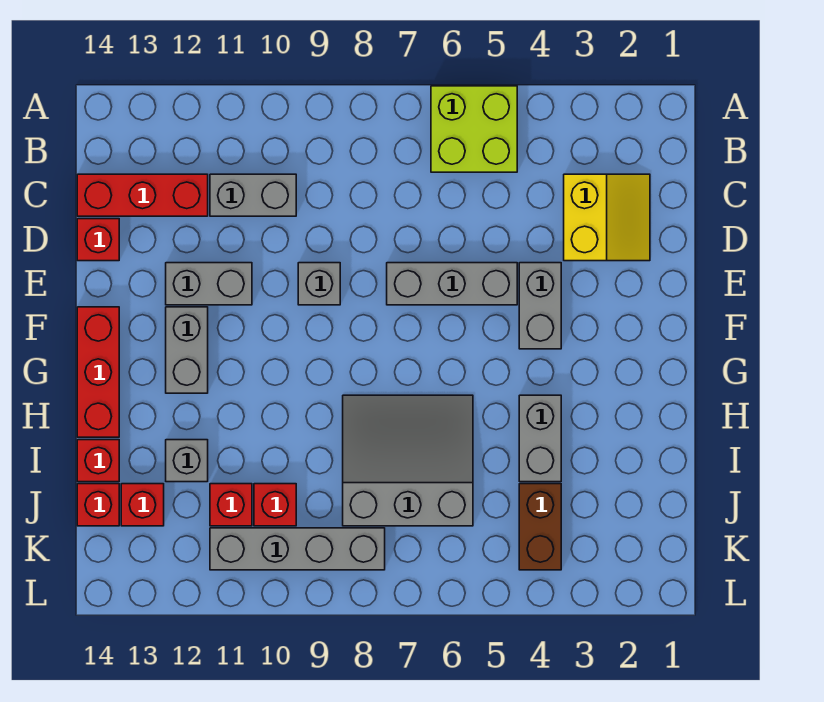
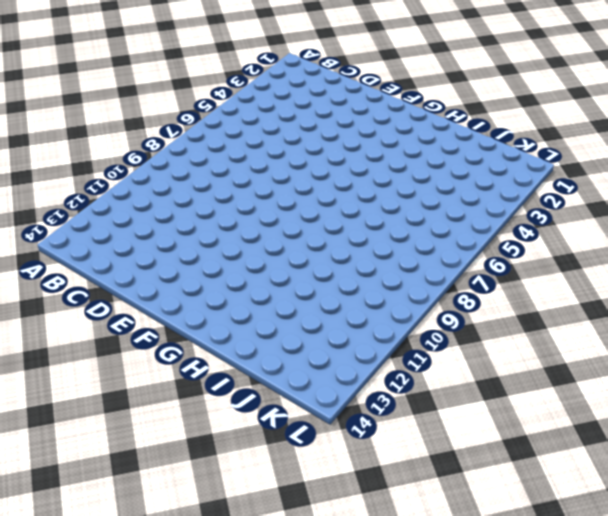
none -> lime brick A5:B6 level 1
none -> yellow slope C2:D3 level 1 top 3
none -> grey brick C10:C11 level 1

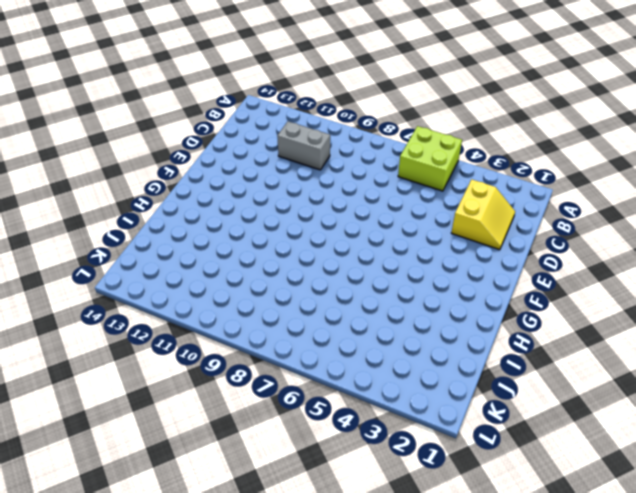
none -> red brick C12:C14 level 1
none -> red brick D14 level 1
none -> grey brick E4:F4 level 1

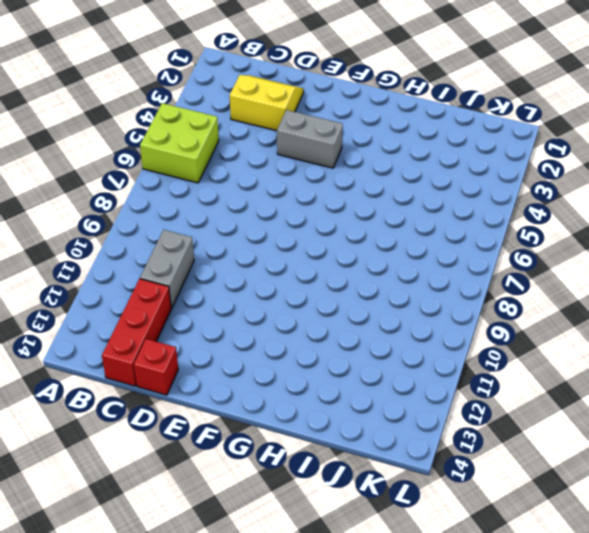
none -> grey brick E5:E7 level 1
none -> grey brick E9 level 1
none -> grey brick E11:E12 level 1

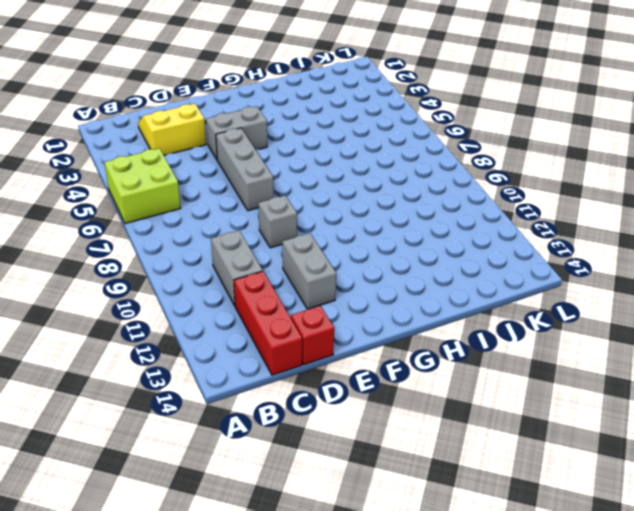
none -> grey brick F12:G12 level 1
none -> red brick F14:H14 level 1
none -> grey brick H4:I4 level 1

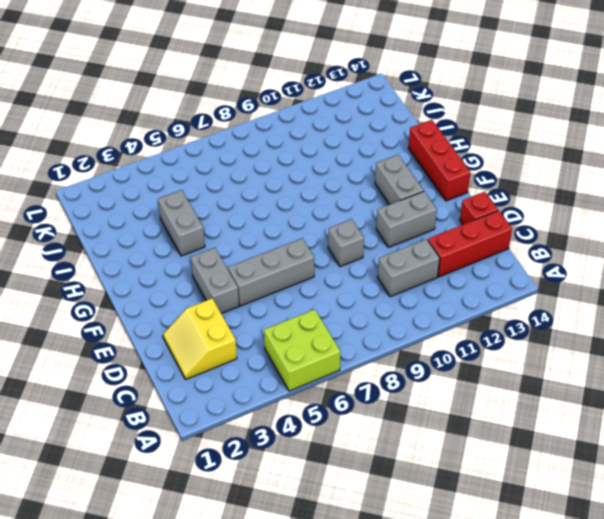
none -> grey slope H6:J8 level 1 top J
none -> grey brick I12 level 1
none -> red brick I14 level 1

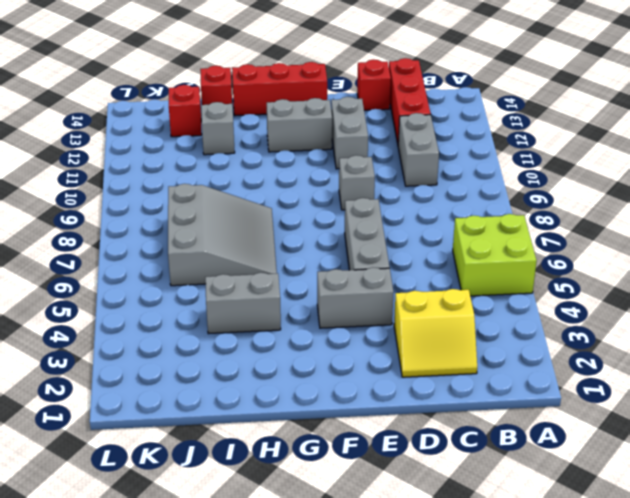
none -> brown brick J4:K4 level 1
none -> red brick J10 level 1
none -> red brick J11 level 1

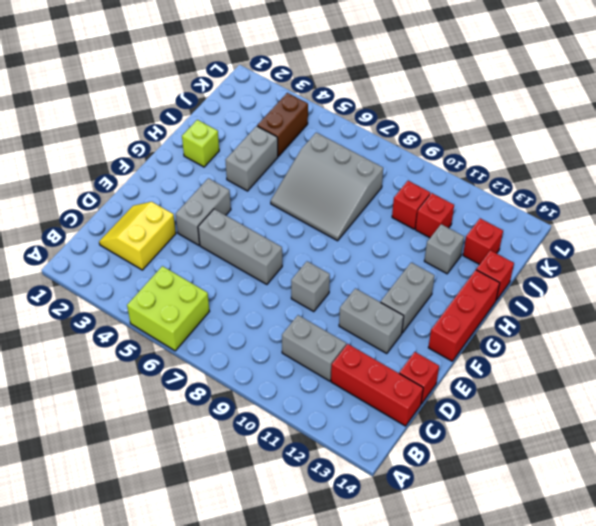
lime brick H2 level 1 -> none
none -> red brick J14 level 1
none -> grey brick K8:K11 level 1

